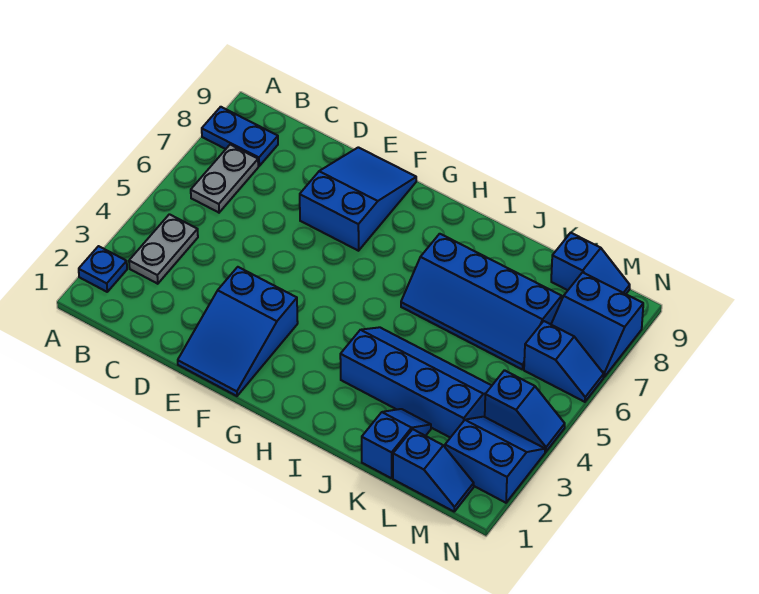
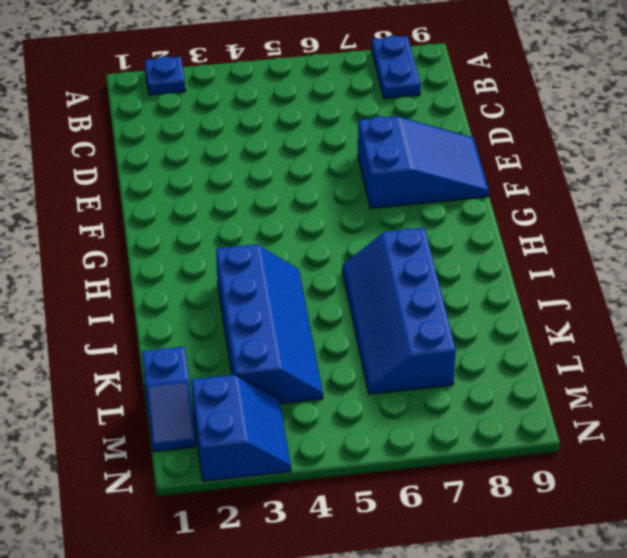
none -> grey plate B3:B4 level 1
none -> grey plate B6:B7 level 1
none -> blue slope E1:F3 level 1 top 3

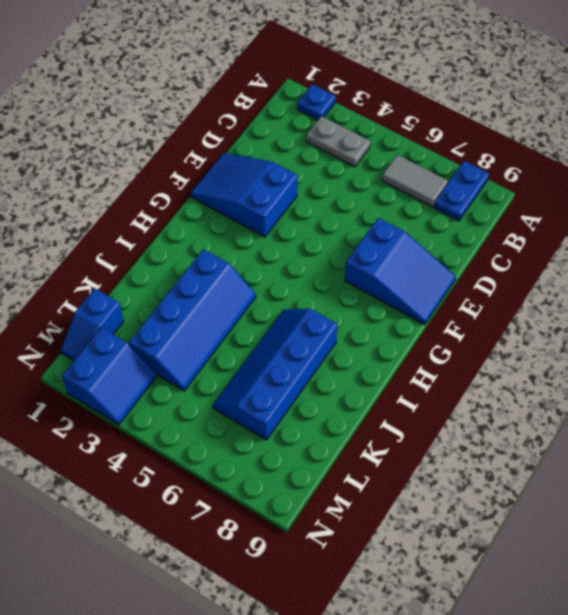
grey tile B6:B7 level 1 -> grey plate B6:B7 level 1
none -> blue slope K1:K2 level 1 top 1
none -> blue slope L9:M9 level 1 top L
none -> blue slope M4:N4 level 1 top M

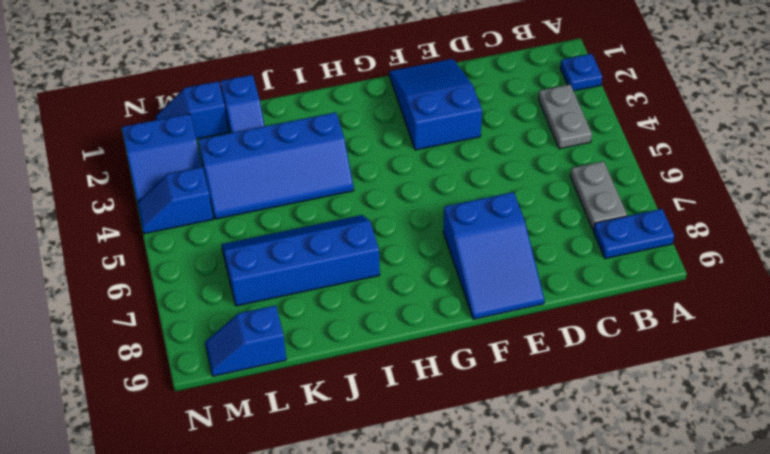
none -> blue slope M6:N6 level 1 top M
none -> blue slope M7:N8 level 1 top 8

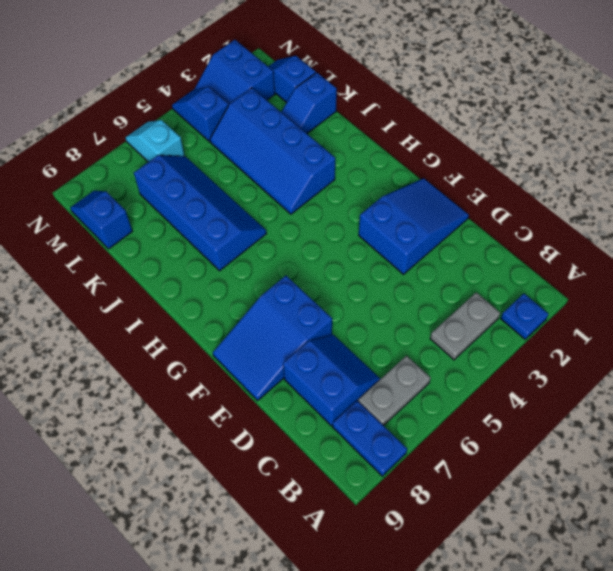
blue slope C7:D8 level 1 top 8 -> blue slope M7:N8 level 1 top 8
cyan slope M6:N6 level 1 top M -> blue slope M6:N6 level 1 top M

